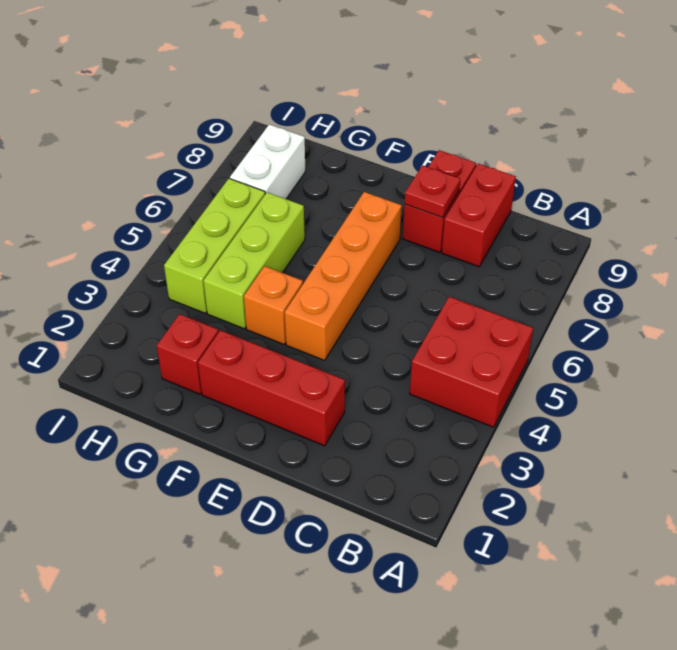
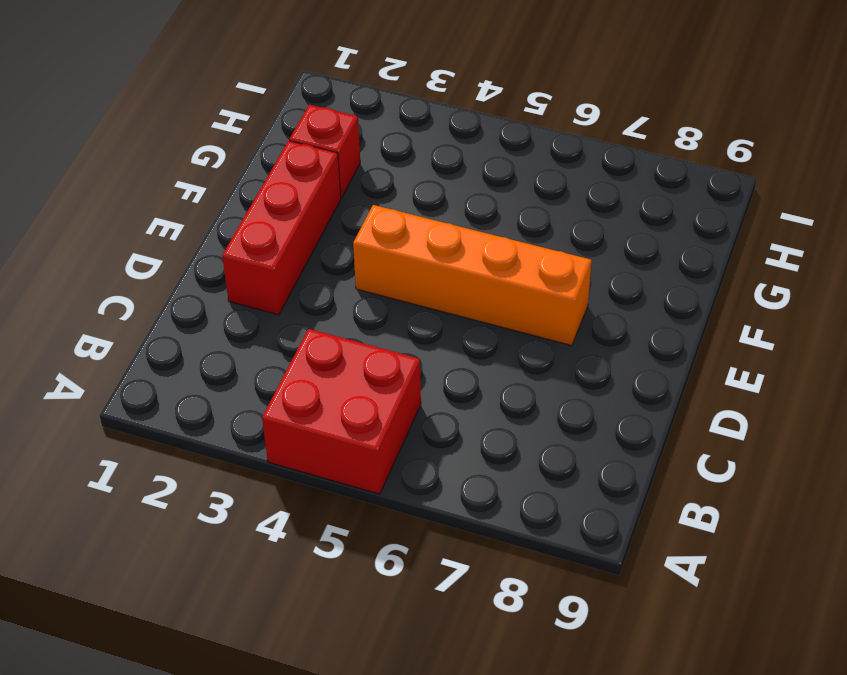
none -> red brick C8:C9 level 1
none -> red brick D8:D9 level 1

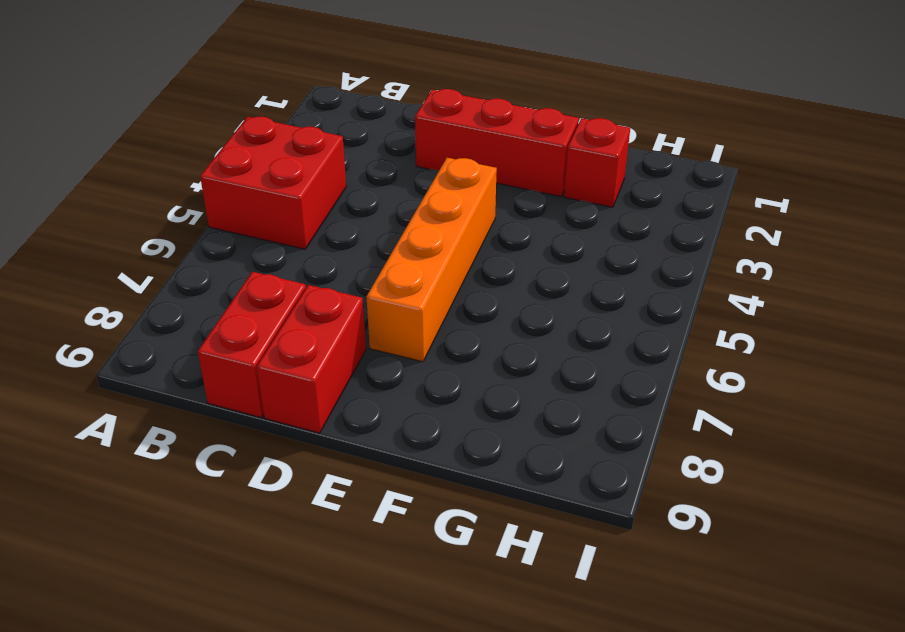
none -> orange brick F4 level 1
none -> lime brick G4:G6 level 1

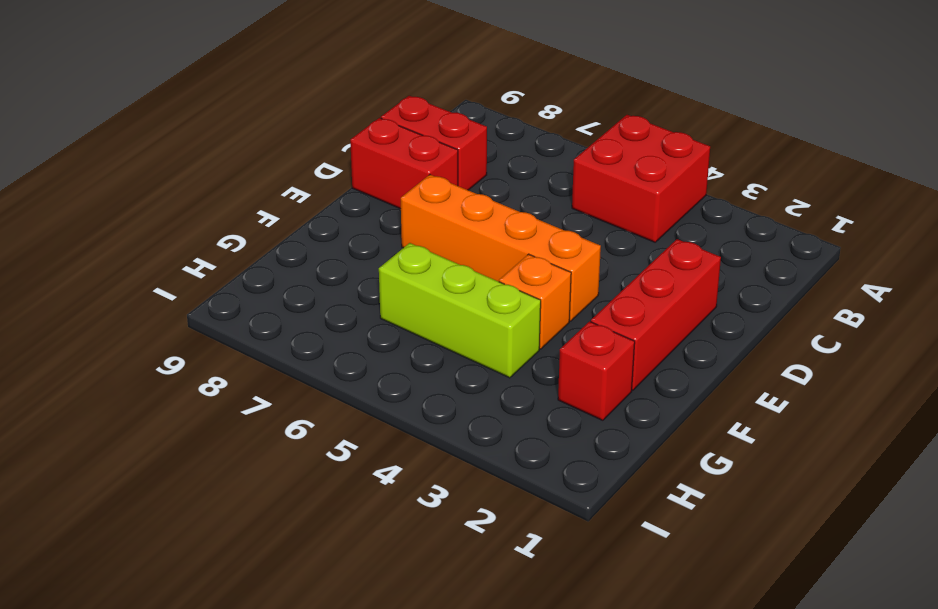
none -> lime brick H4:H6 level 1
none -> white brick H7:H8 level 1

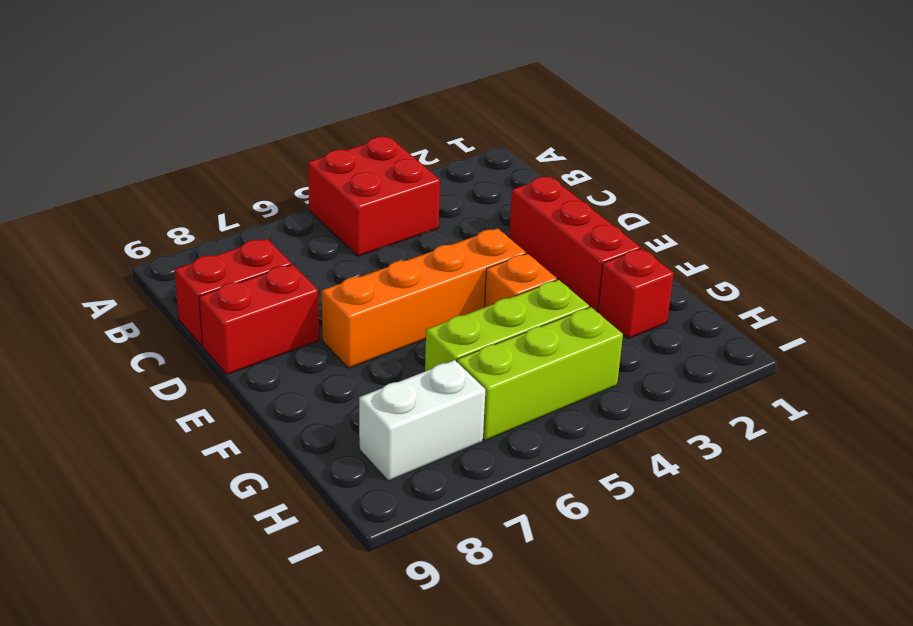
none -> red plate D8 level 2

